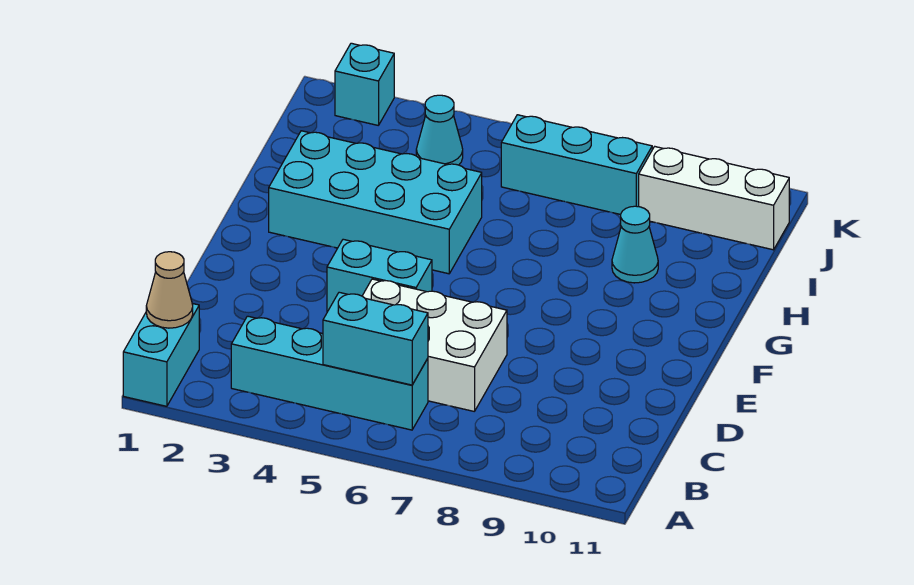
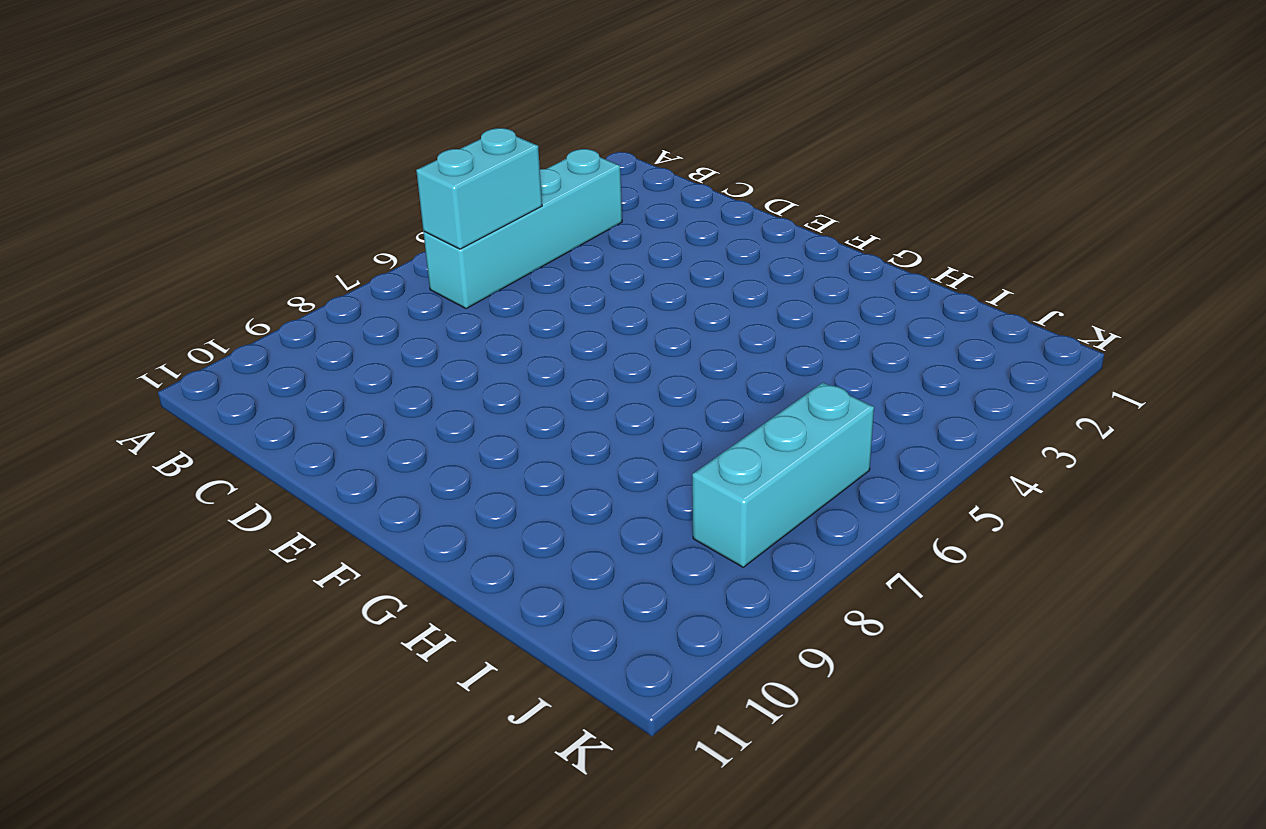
none -> cyan brick A1:B1 level 1
none -> white brick C5:D7 level 1
none -> cyan brick E4:E5 level 1

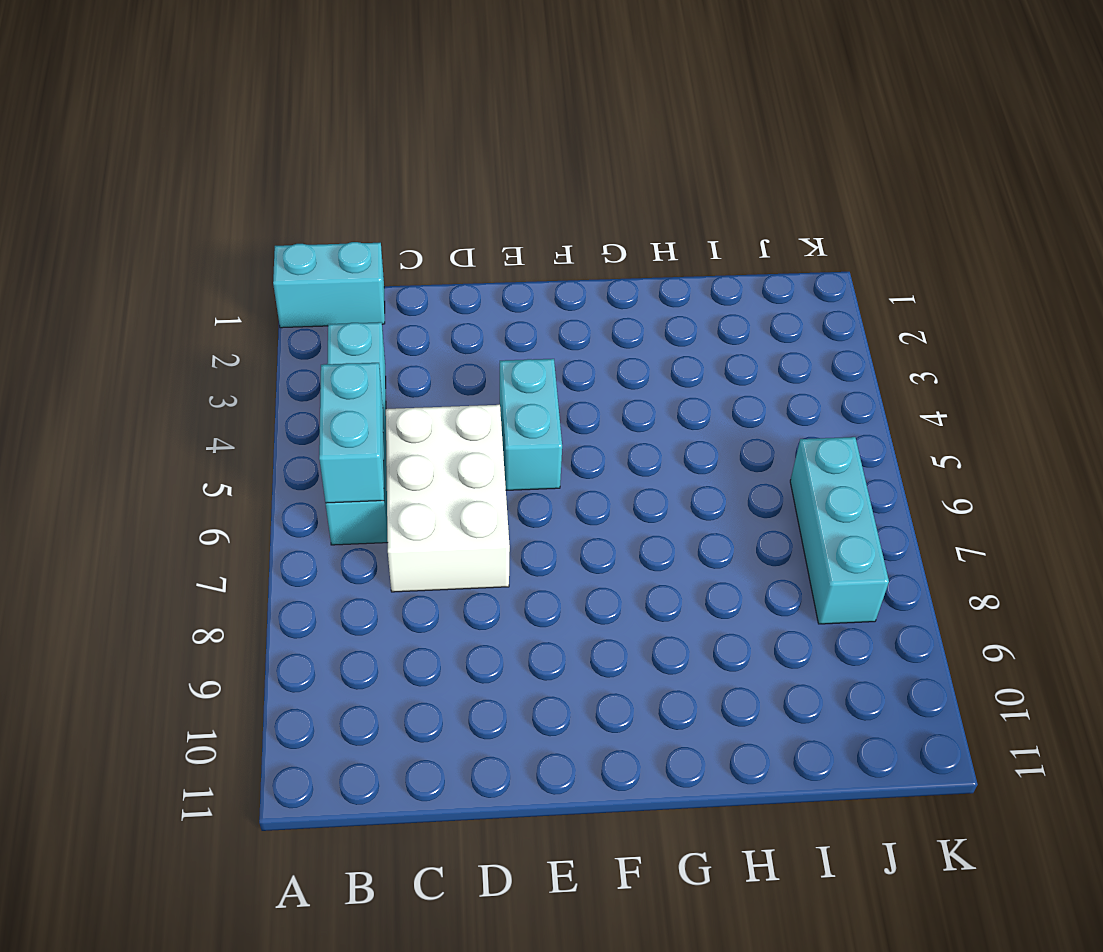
none -> cyan brick G2:H5 level 1
none -> cyan cone H9 level 1
none -> cyan cone J4 level 1

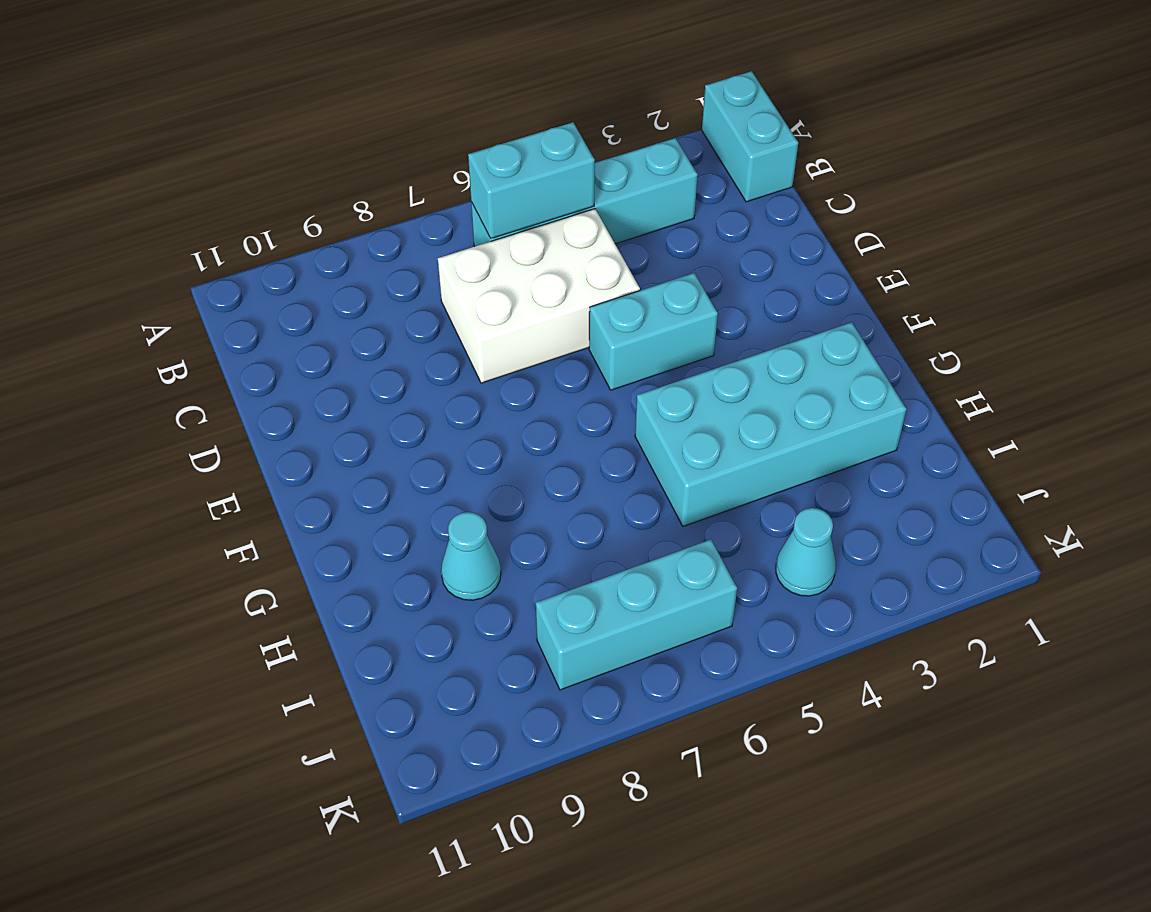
none -> white brick J9:J11 level 1
none -> cyan brick K2 level 1
none -> tan cone B1 level 2

